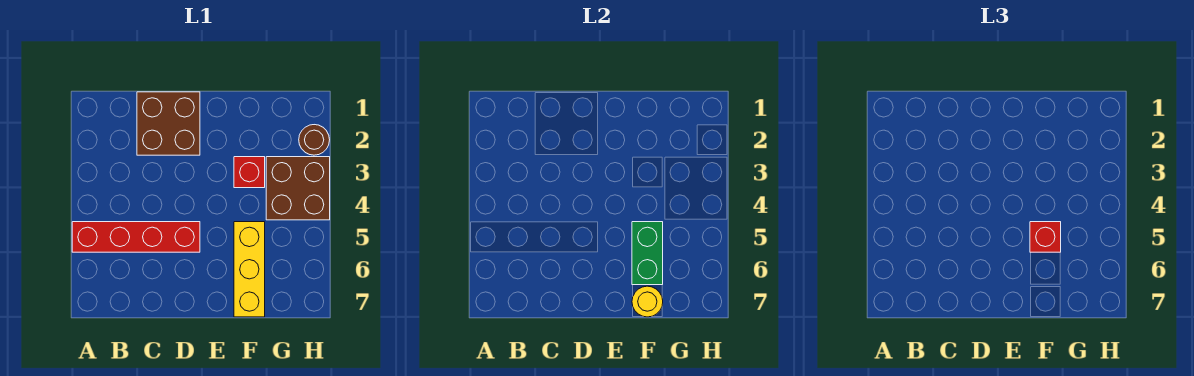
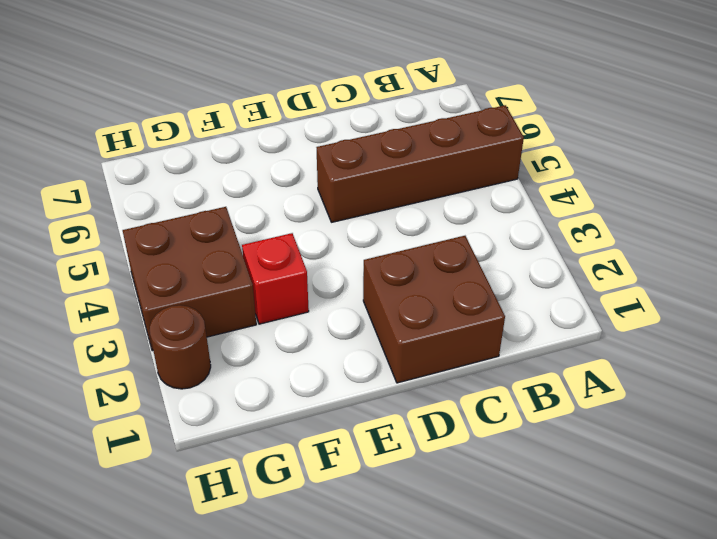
brown brick A5:D5 level 1 -> red brick A5:D5 level 1
none -> yellow brick F5:F7 level 1
none -> green brick F5:F6 level 2

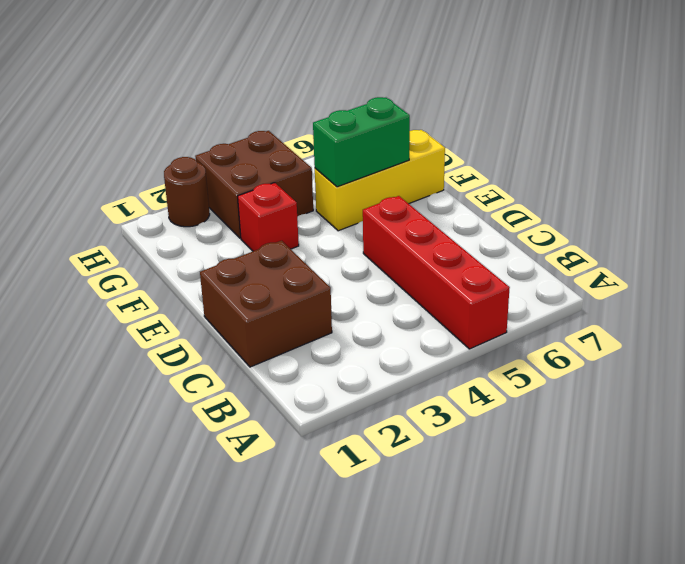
none -> yellow round brick F7 level 2
none -> red brick F5 level 3

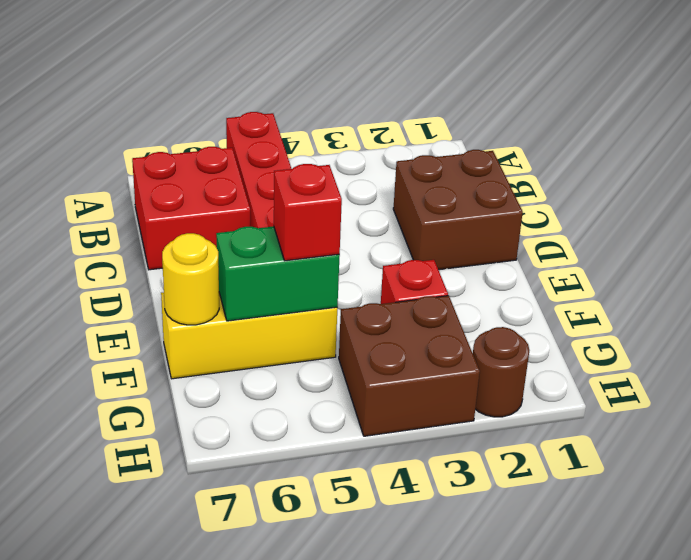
red brick B6:C7 level 1 -> none

